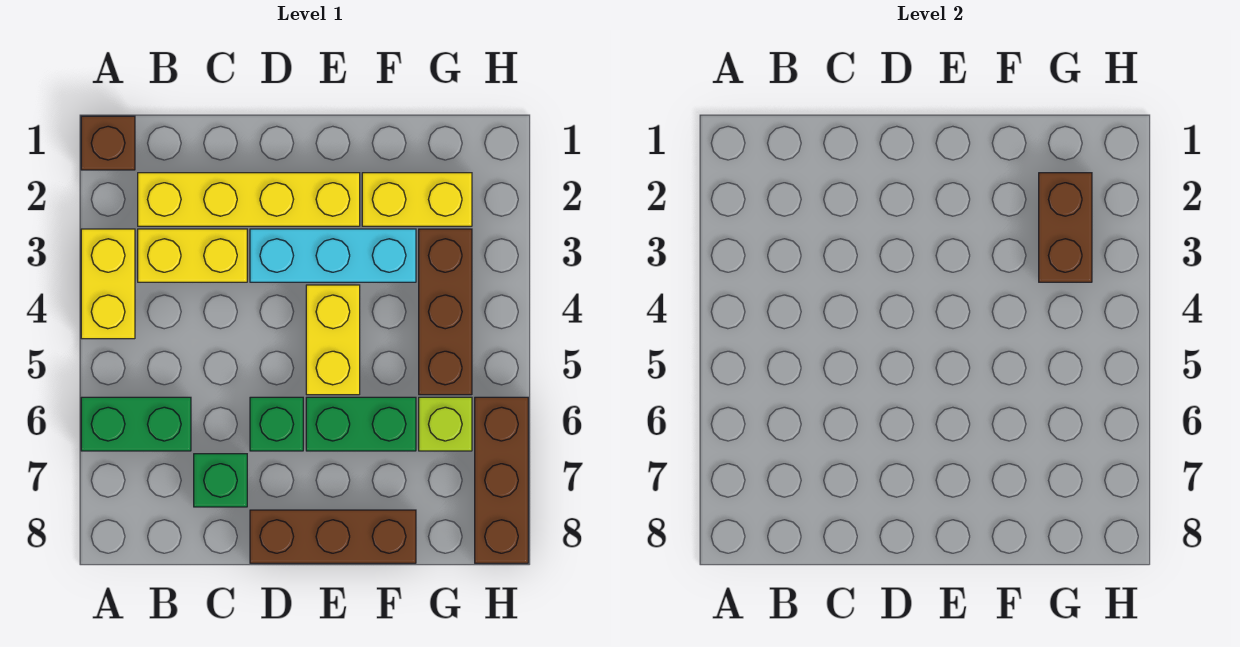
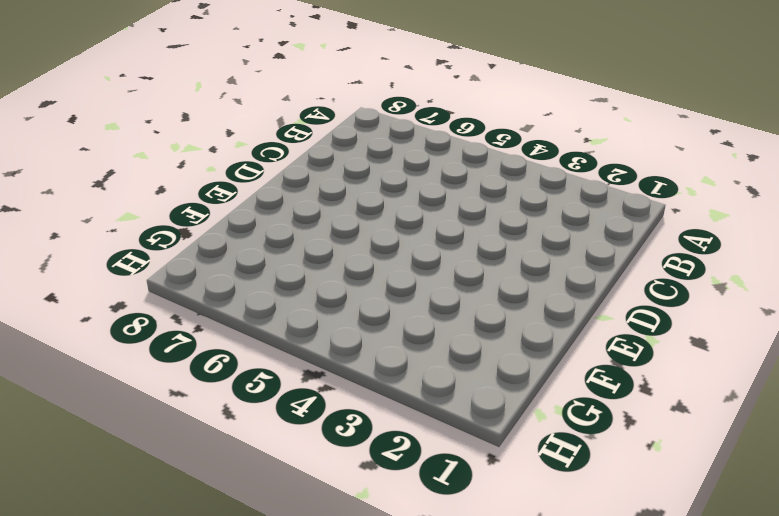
none -> brown brick A1 level 1
none -> yellow brick A3:A4 level 1
none -> green brick A6:B6 level 1

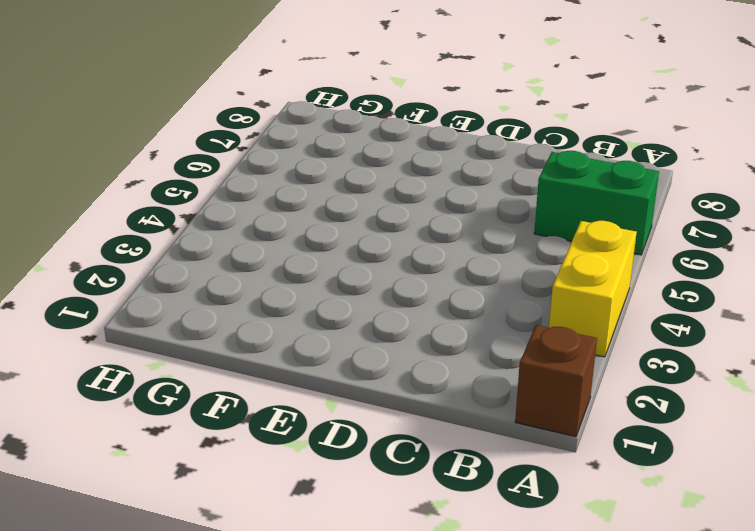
none -> yellow brick B2:E2 level 1
none -> yellow brick B3:C3 level 1
none -> green brick C7 level 1

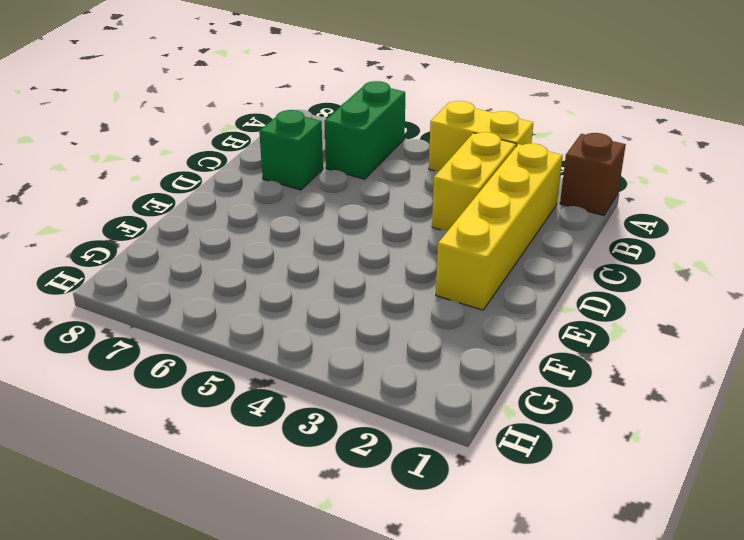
none -> cyan brick D3:F3 level 1
none -> green brick D6 level 1
none -> brown brick D8:F8 level 1

